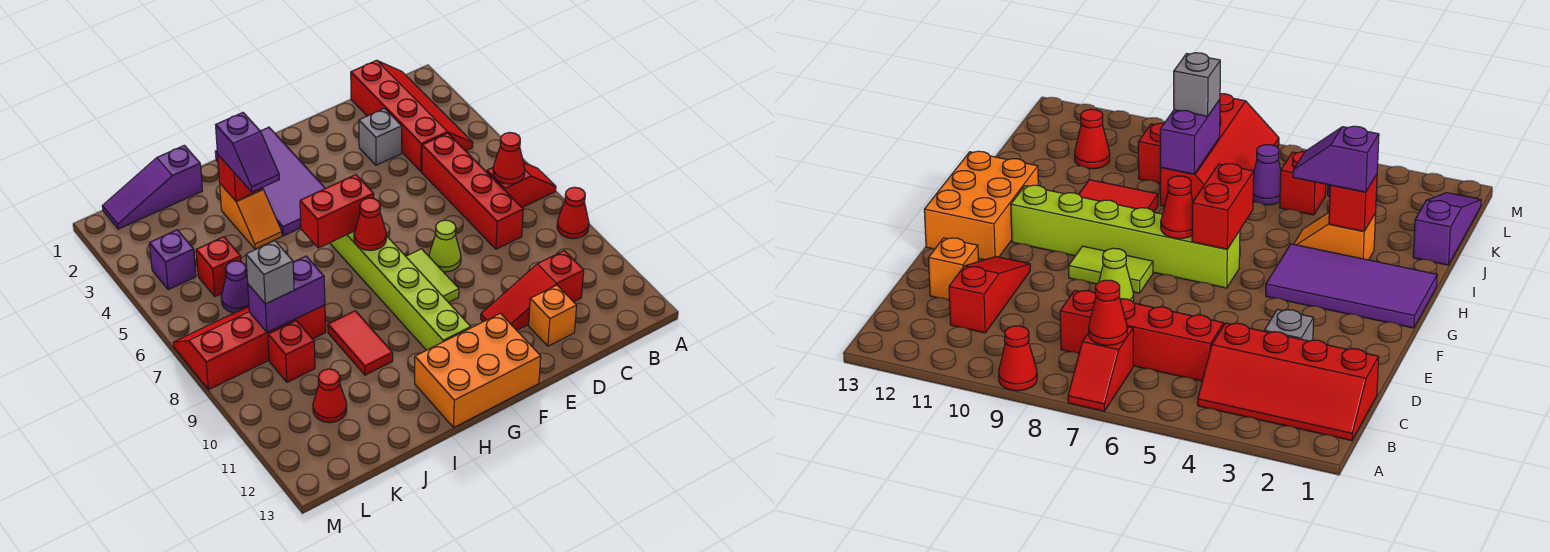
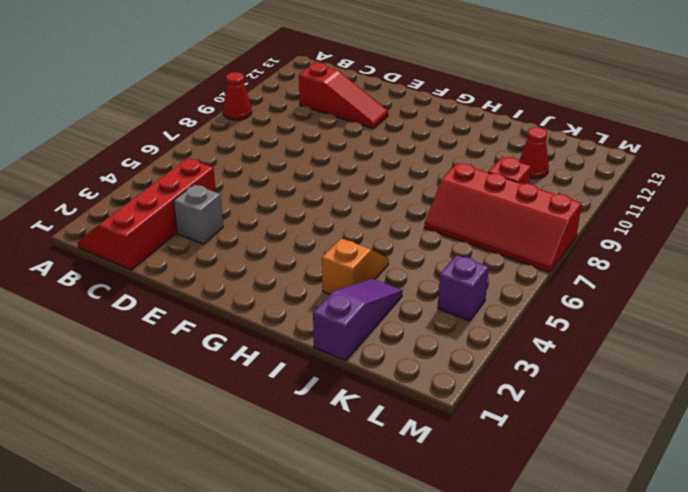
purple slope J1:J3 level 1 top 1 -> purple slope J1:L1 level 1 top J
none -> red slope A7:B7 level 1 top B
none -> red brick C5:C8 level 1
none -> orange brick D12 level 1

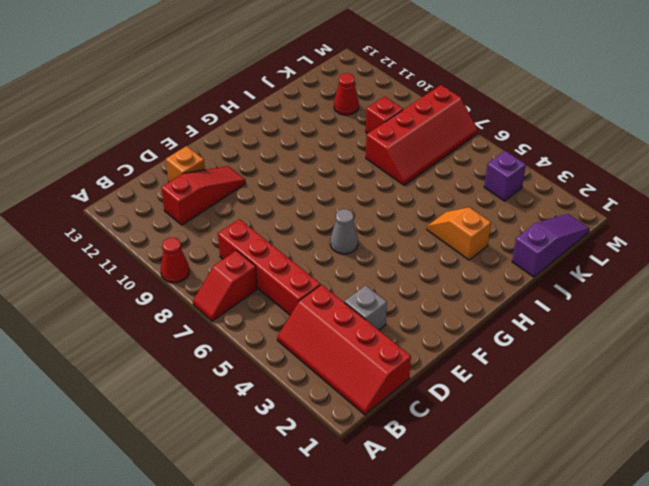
grey cone F6 level 1 -> none
none -> lime cone E8 level 1
none -> lime tile F8:F9 level 1
none -> orange brick F12:H13 level 1

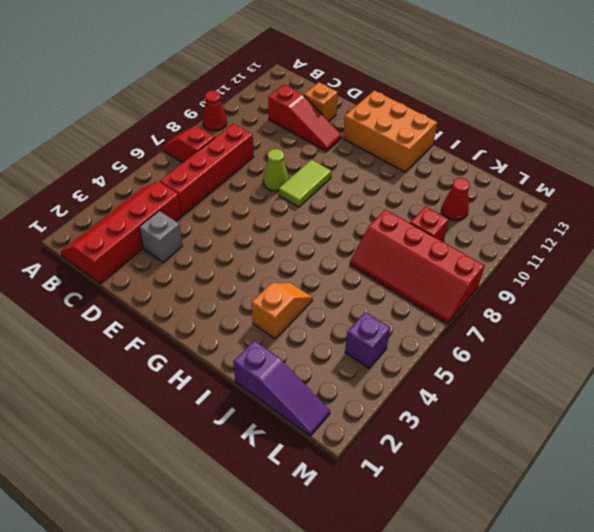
none -> purple tile G1:H4 level 1
none -> lime brick G6:G11 level 1
none -> red tile I9:I10 level 1

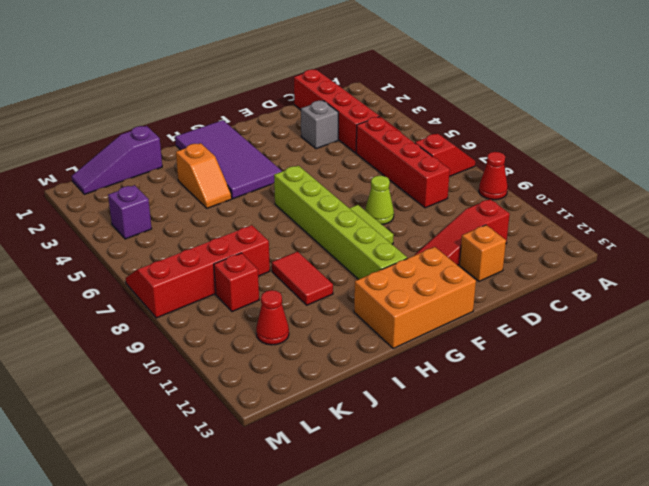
none -> red brick K5 level 1
none -> purple cone K6 level 1
none -> red cone B7 level 2

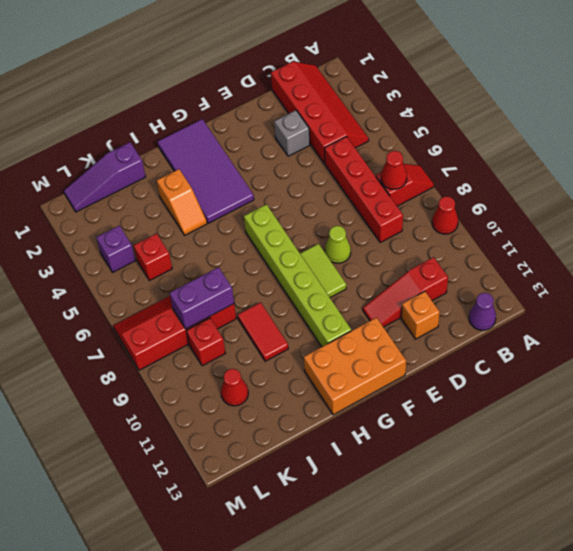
purple cone B13 level 1 -> purple cone K6 level 1
none -> red brick G6:H6 level 2
none -> red cone G7 level 2
none -> red brick I3 level 2

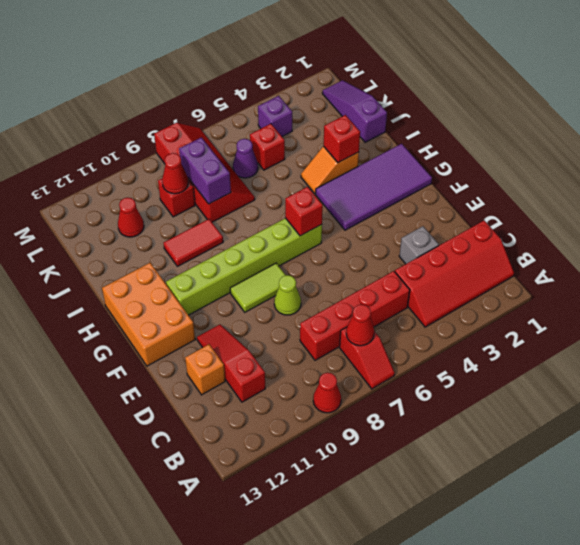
red brick G6 level 2 -> red brick G6:H6 level 2
red cone K9 level 2 -> red cone G7 level 2
none -> purple slope I3:I4 level 3 top 3
none -> grey brick K8 level 3

